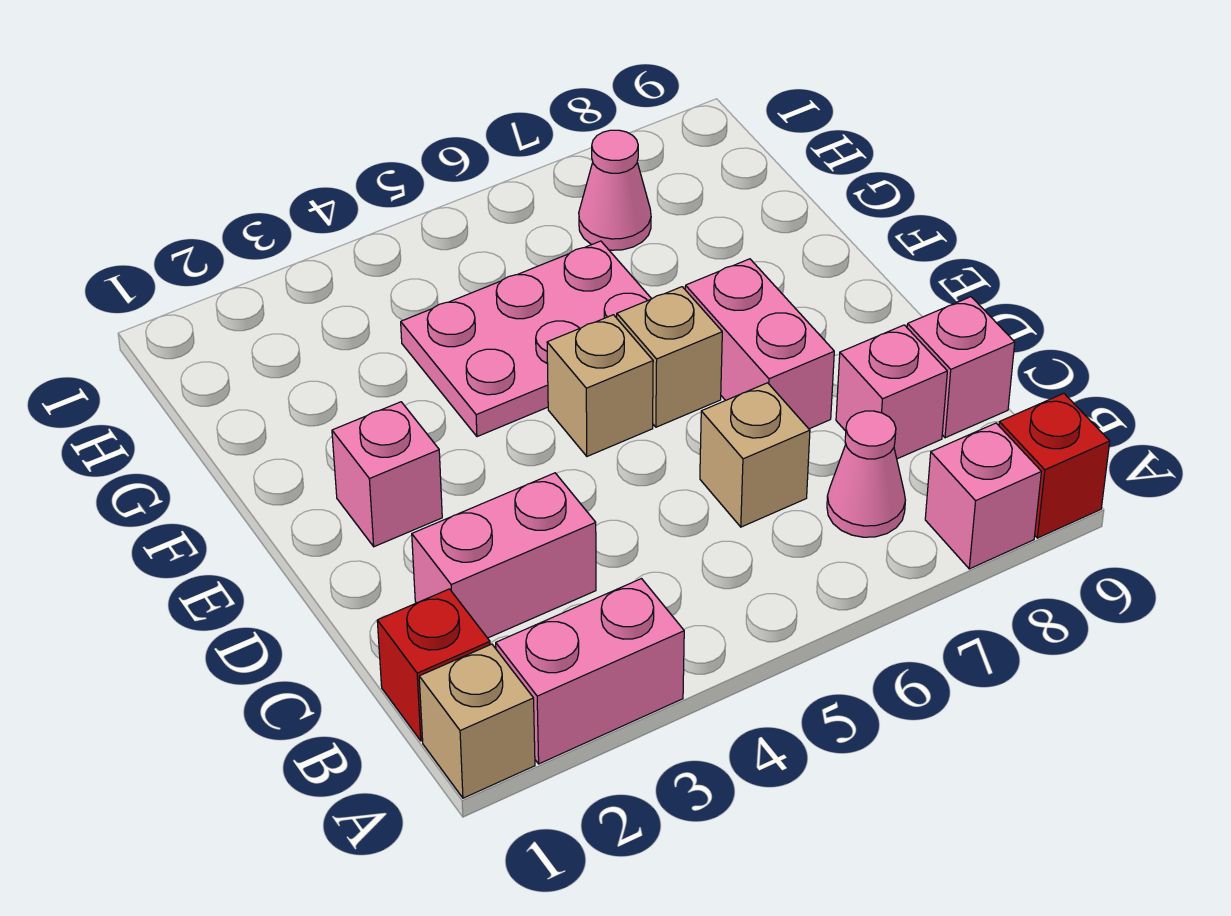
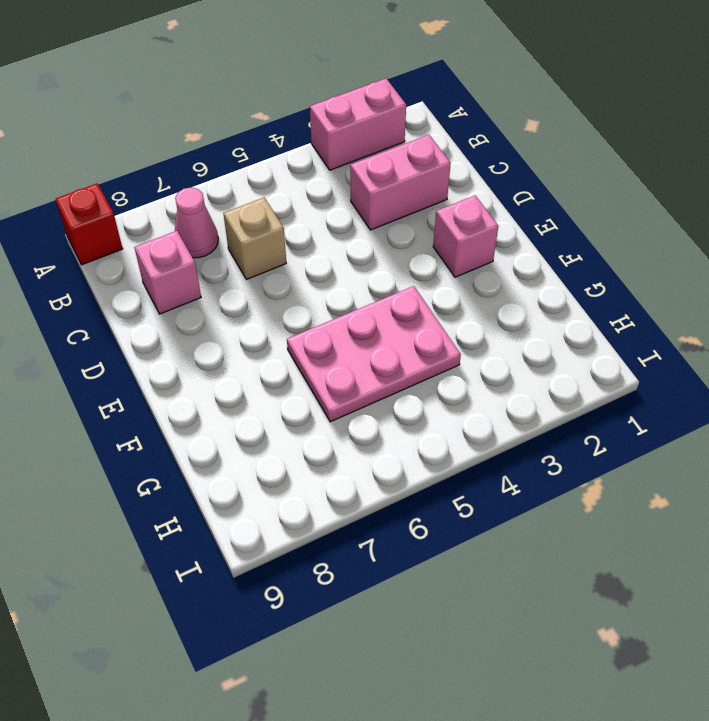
none -> tan brick A1 level 1
none -> pink brick A8 level 1
none -> red brick B1 level 1

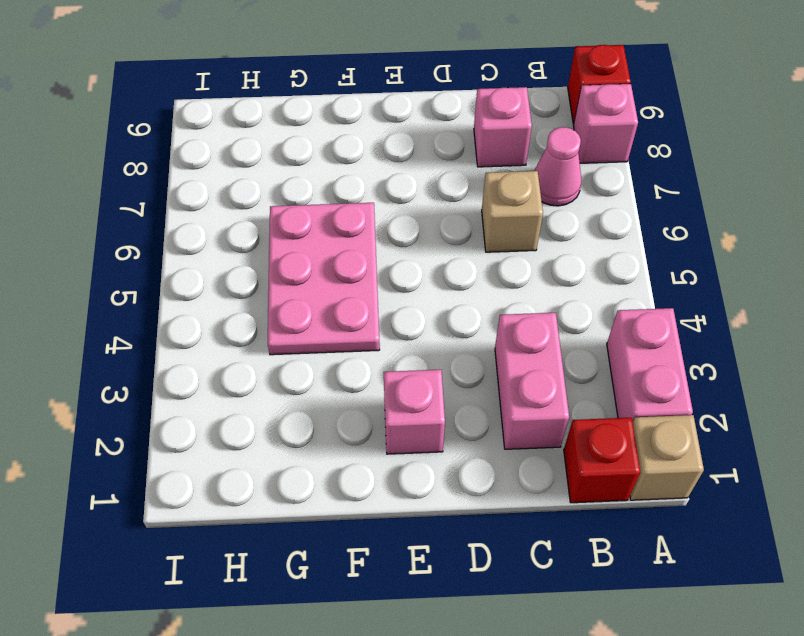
none -> pink brick C9 level 1
none -> pink brick D7:E7 level 1
none -> tan brick E5 level 1

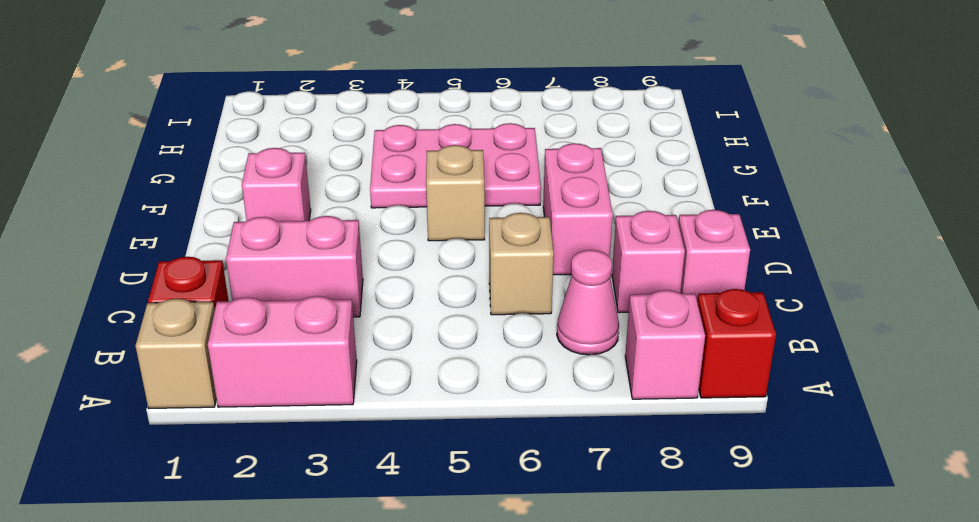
none -> tan brick E6 level 1
none -> pink cone H7 level 1

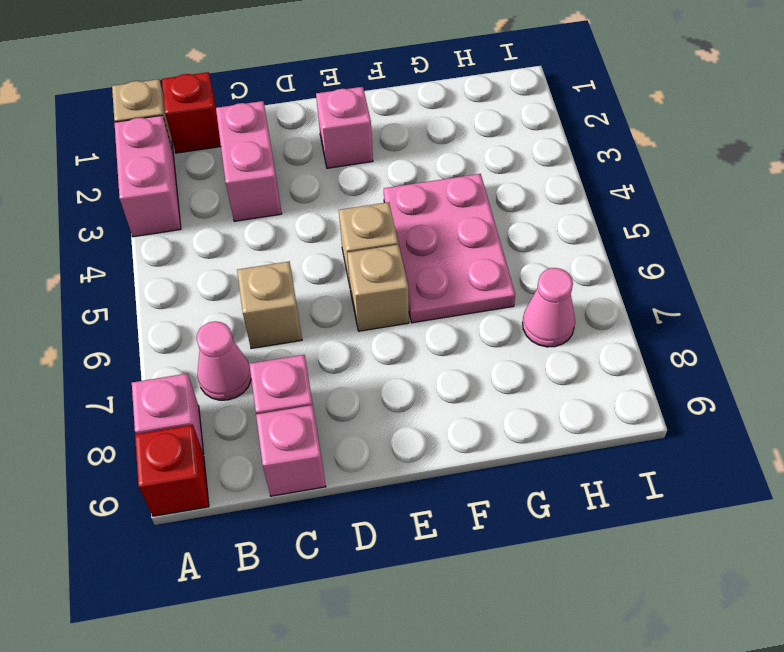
none -> pink brick D7:E7 level 1

